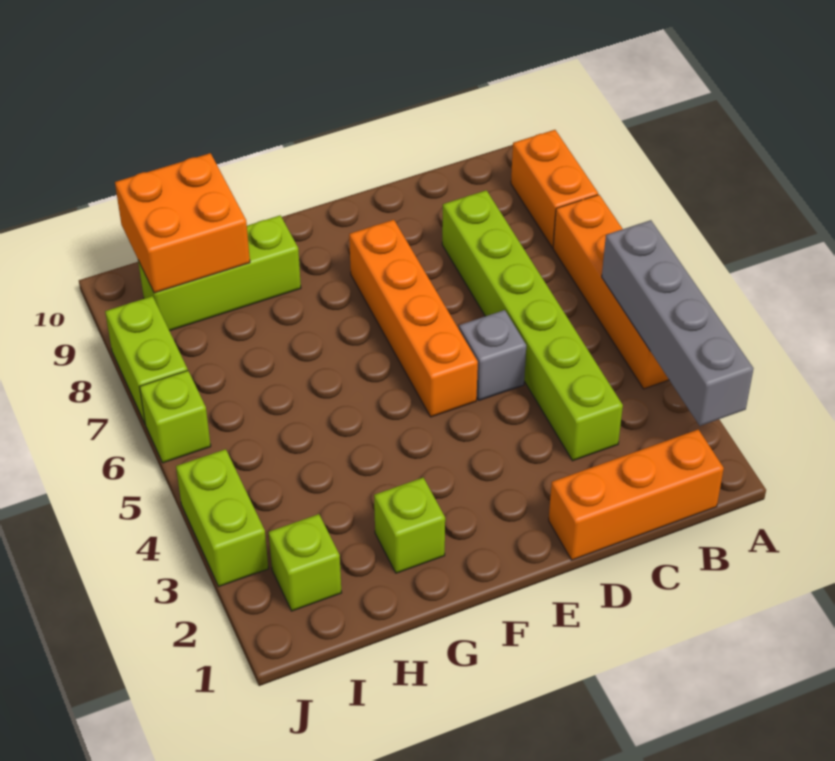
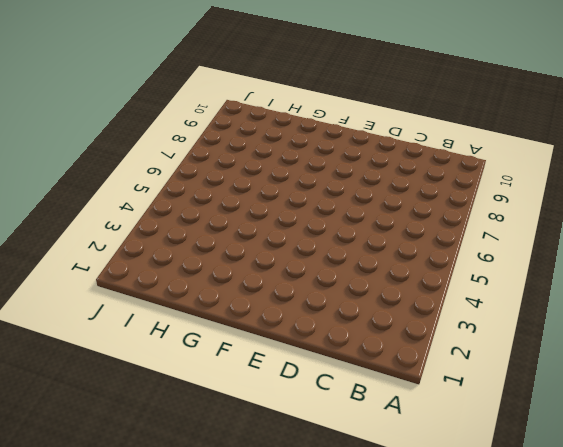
none -> orange brick A4:A7 level 1
none -> orange brick A8:A9 level 1
none -> orange brick B1:D1 level 1

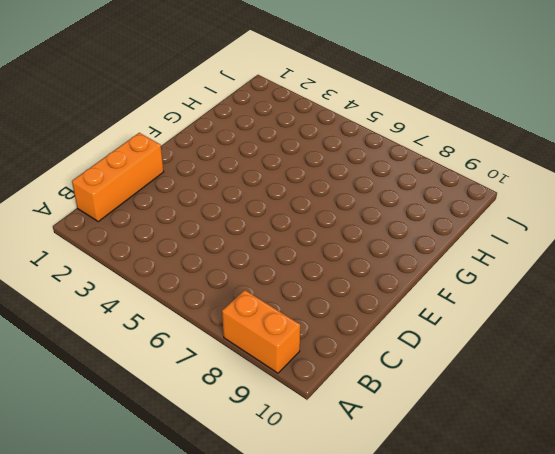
none -> orange brick A4:A7 level 1
none -> lime brick C3:C8 level 1
none -> grey brick D5 level 1

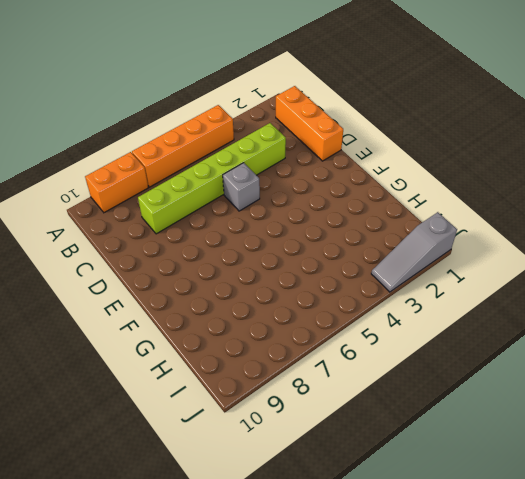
grey slope J1:J3 level 1 top 1 -> lime brick J3:J4 level 1
none -> orange brick E5:E8 level 1
none -> lime brick G2 level 1
none -> lime brick G9:I9 level 1

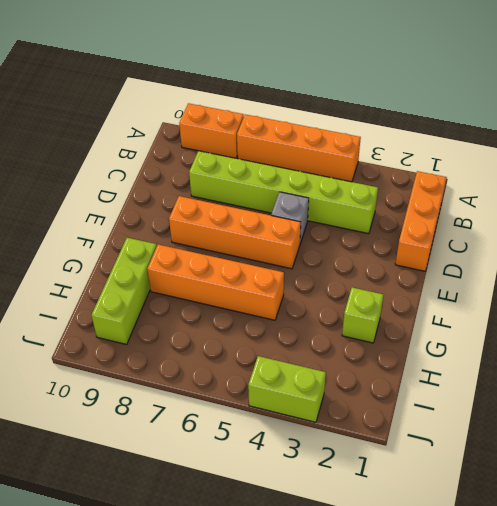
orange brick G5:G8 level 1 -> none
none -> lime brick I2 level 1
none -> lime brick J6 level 1
none -> lime brick J7:J8 level 1

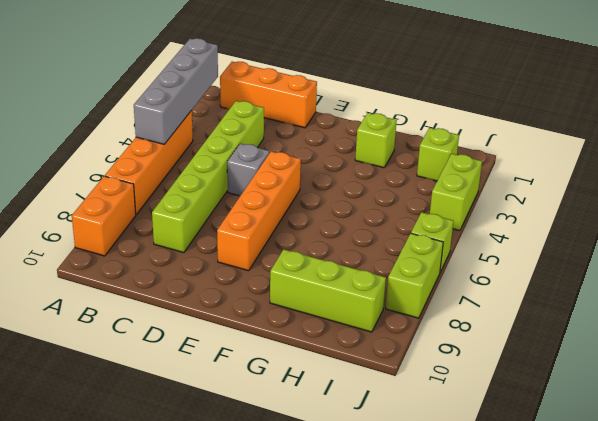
none -> orange brick H9:I10 level 2

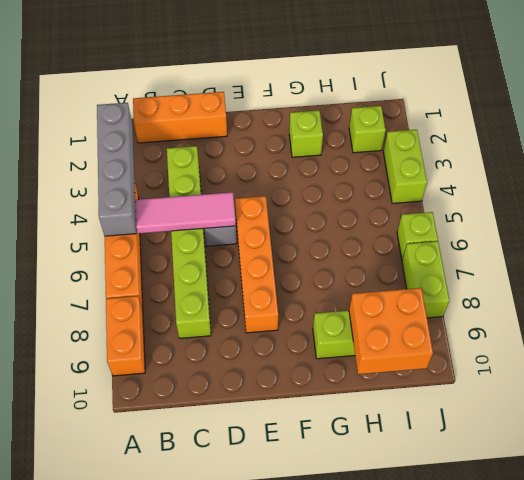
pink tile B5:D5 level 2 -> none

